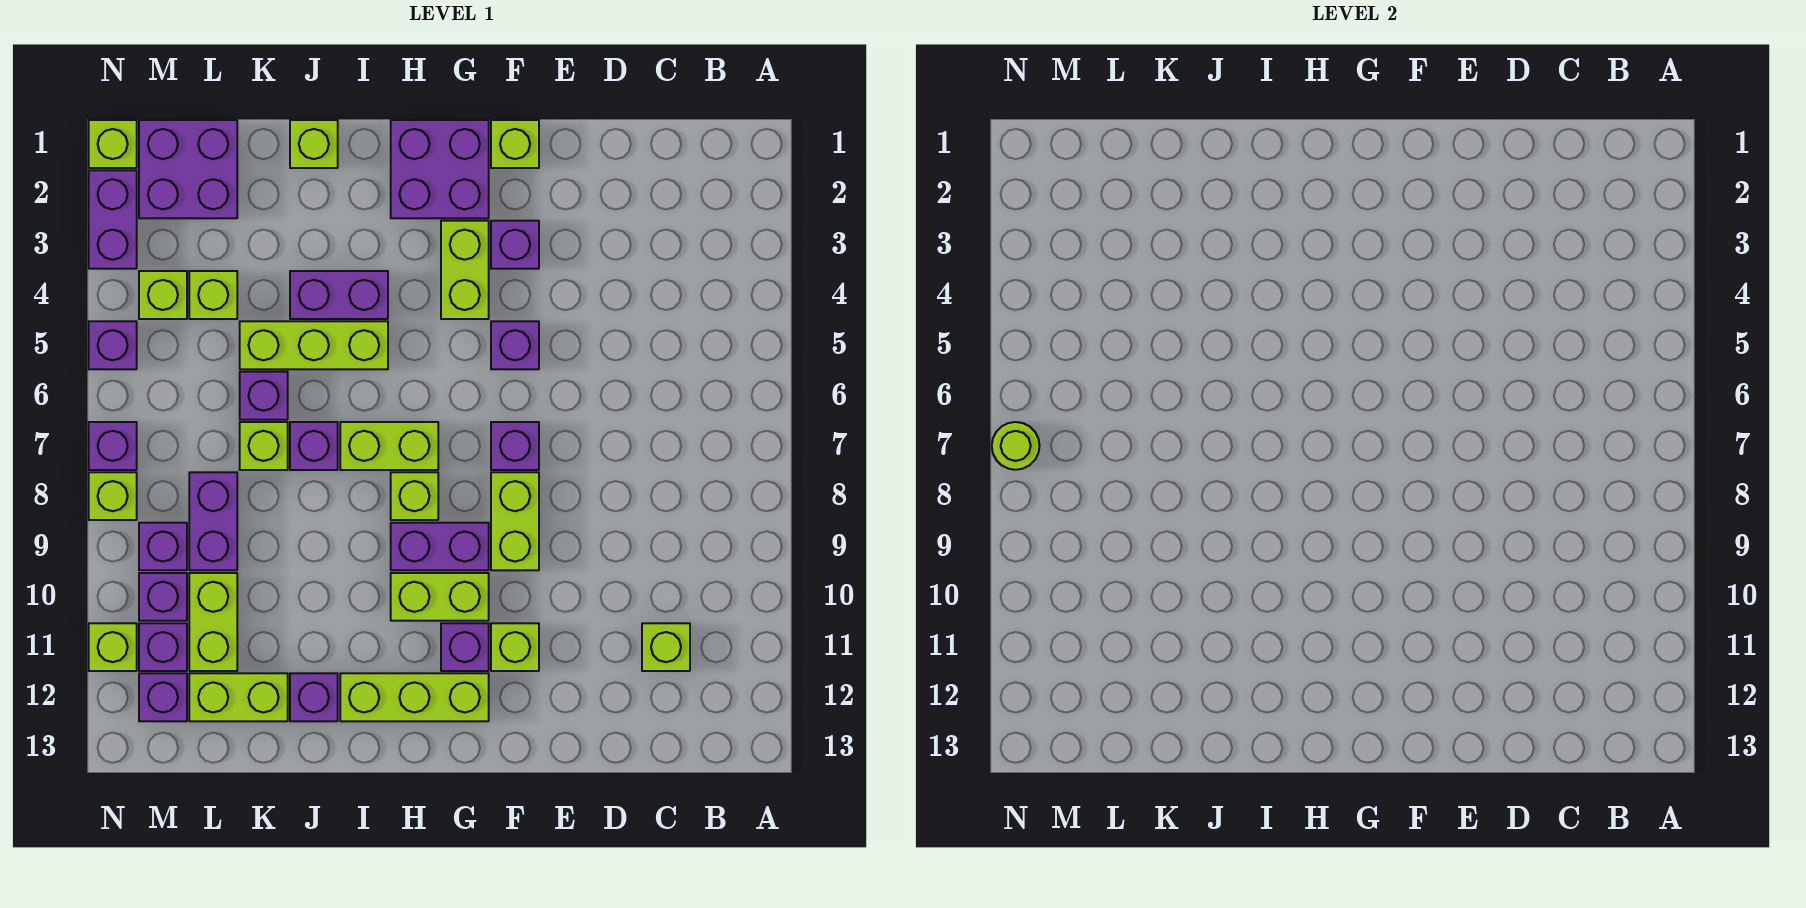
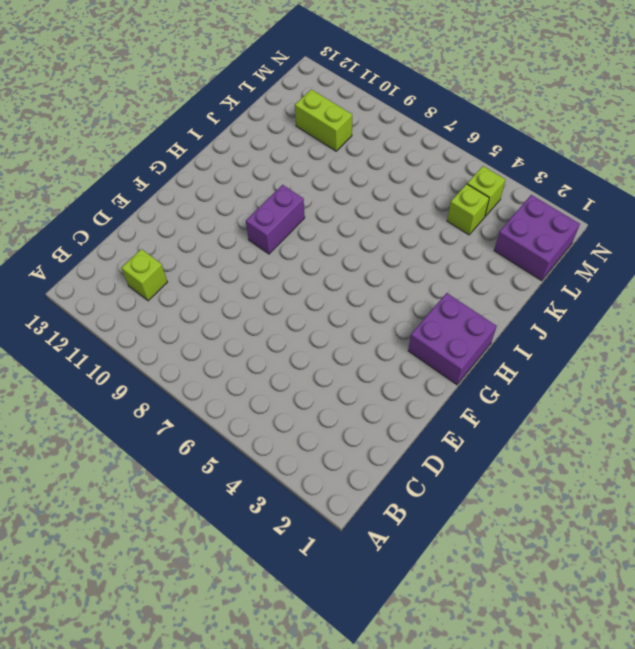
none -> lime brick F1 level 1
none -> purple brick F3 level 1
none -> purple brick F5 level 1
none -> purple brick F7 level 1

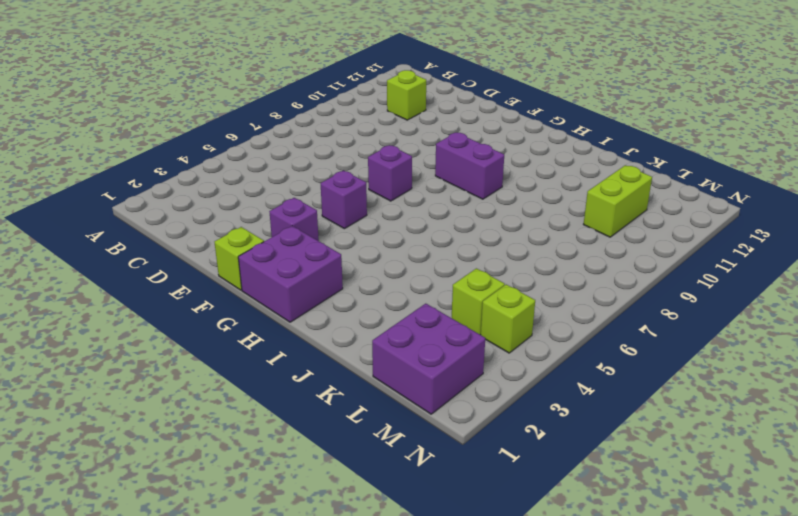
none -> lime brick F8:F9 level 1
none -> lime brick F11 level 1
none -> lime brick G3:G4 level 1
none -> lime brick G10:H10 level 1

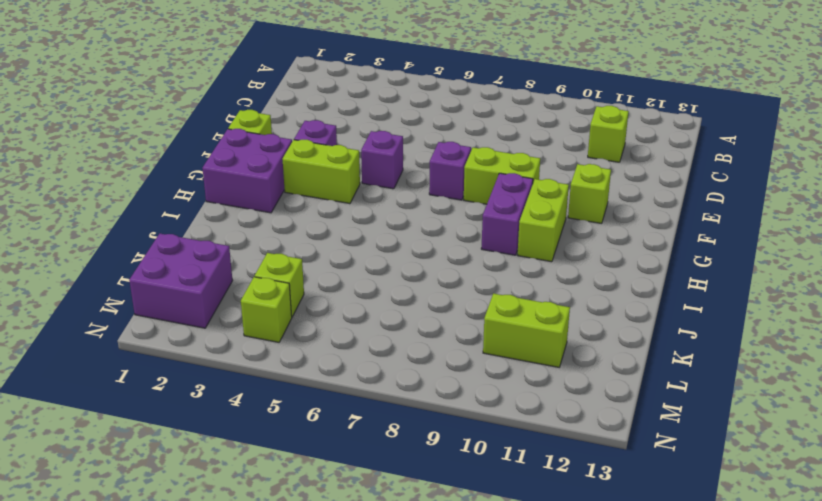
none -> purple brick G11 level 1
none -> lime brick G12:I12 level 1
none -> lime brick H7:I7 level 1
none -> lime brick H8 level 1

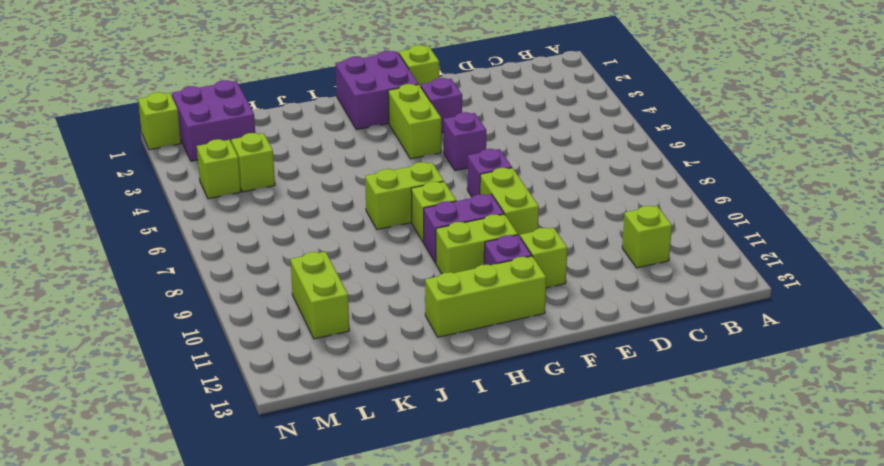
none -> purple brick I4:J4 level 1
none -> lime brick I5:K5 level 1
none -> lime brick J1 level 1
none -> purple brick J7 level 1

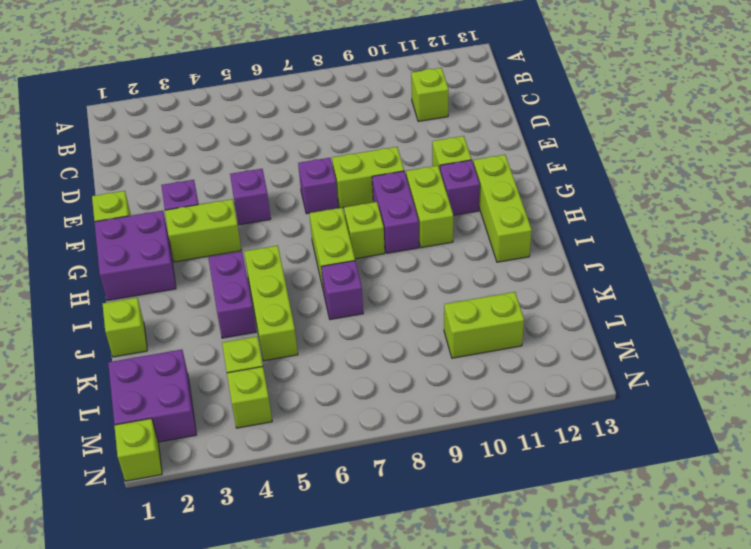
none -> purple brick J12 level 1
none -> purple brick K6 level 1
none -> lime brick K7 level 1
none -> lime brick K12:L12 level 1

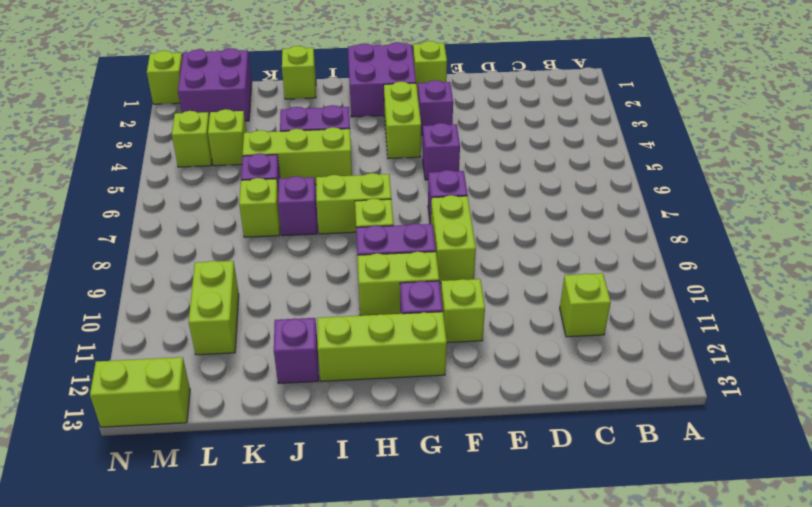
lime brick M13:N13 level 1 -> lime brick K12:L12 level 1
none -> purple brick L8:L9 level 1
none -> purple brick M9 level 1
none -> purple brick M10 level 1
none -> purple brick M11 level 1

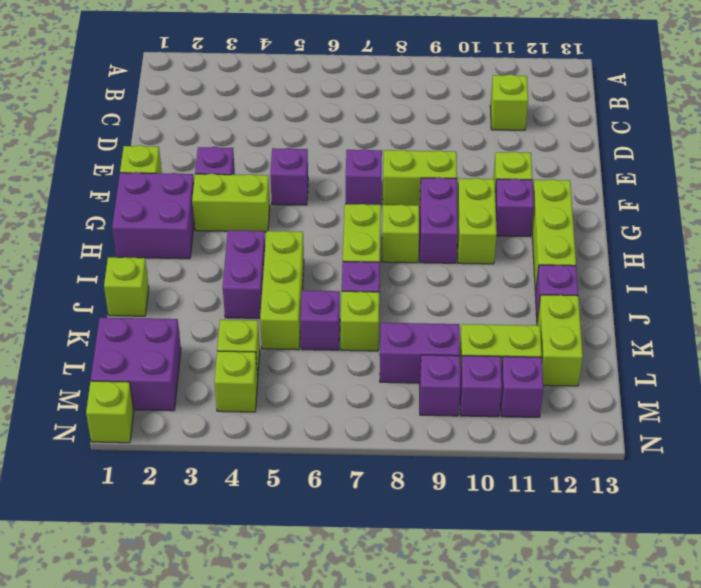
none -> purple brick M12 level 1
none -> purple brick N2:N3 level 1
none -> purple brick N5 level 1
none -> purple brick N7 level 1

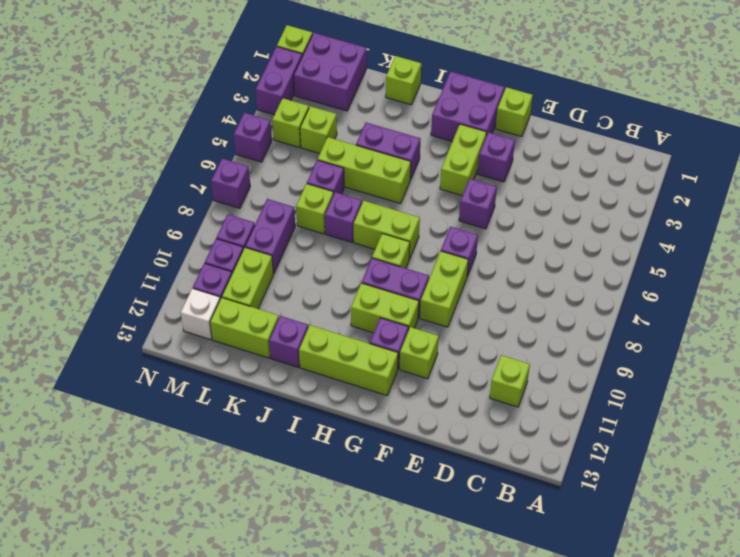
white brick M12 level 1 -> purple brick M12 level 1
none -> lime brick N8 level 1
none -> lime brick N11 level 1
none -> lime round brick N7 level 2

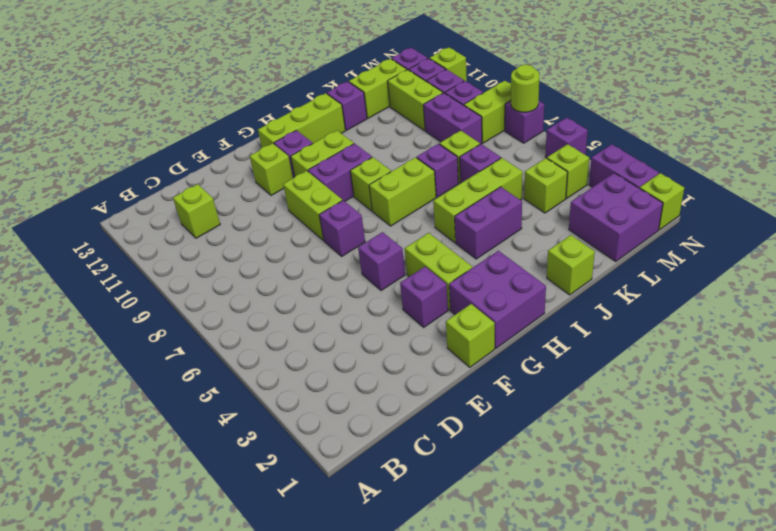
lime brick M8:N8 level 1 -> lime brick N8 level 1

